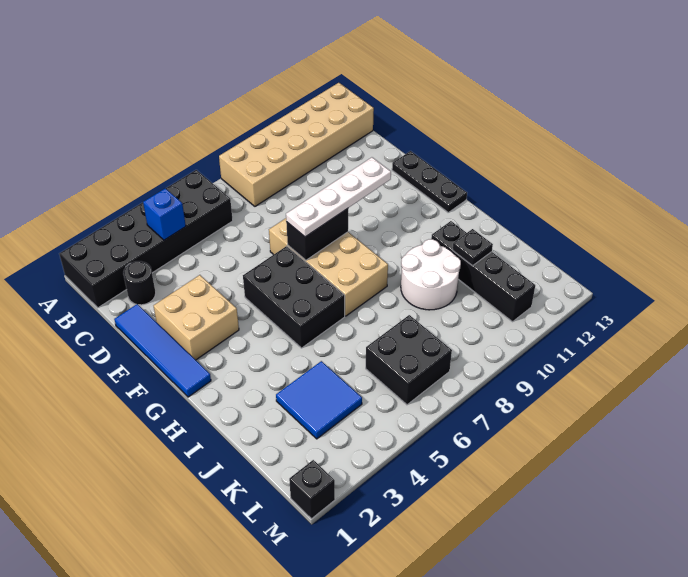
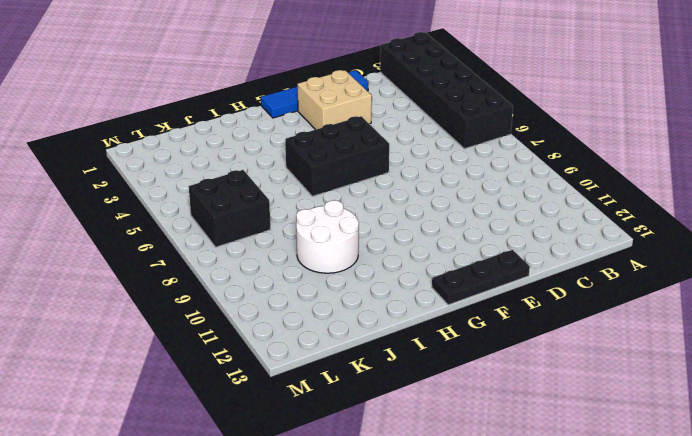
none -> tan brick A8:B13 level 1
none -> black round brick C2 level 1
none -> tan brick E7:H8 level 1

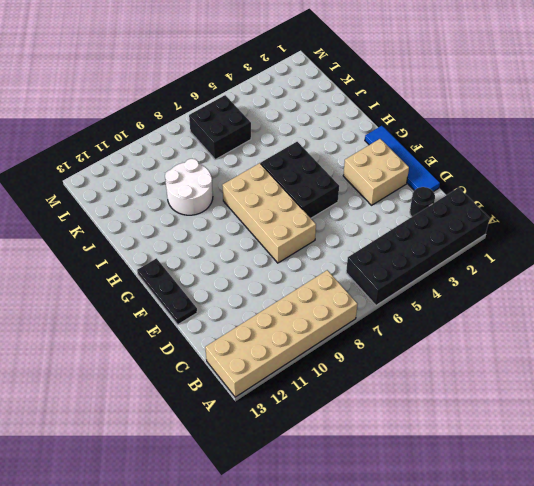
none -> black brick I11:L11 level 1
none -> blue tile J3:K4 level 1
none -> black brick M1 level 1

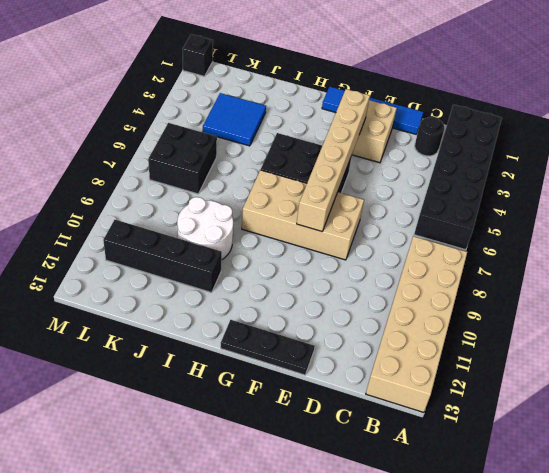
tan brick F3:F8 level 2 -> black brick F7:F8 level 2
none -> blue brick B4 level 2
none -> black plate J11 level 2
none -> white plate F7:F10 level 3

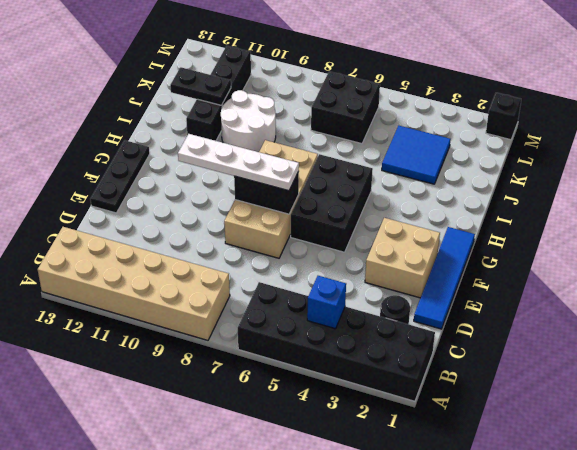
black plate J11:J12 level 2 -> black plate J11 level 2

